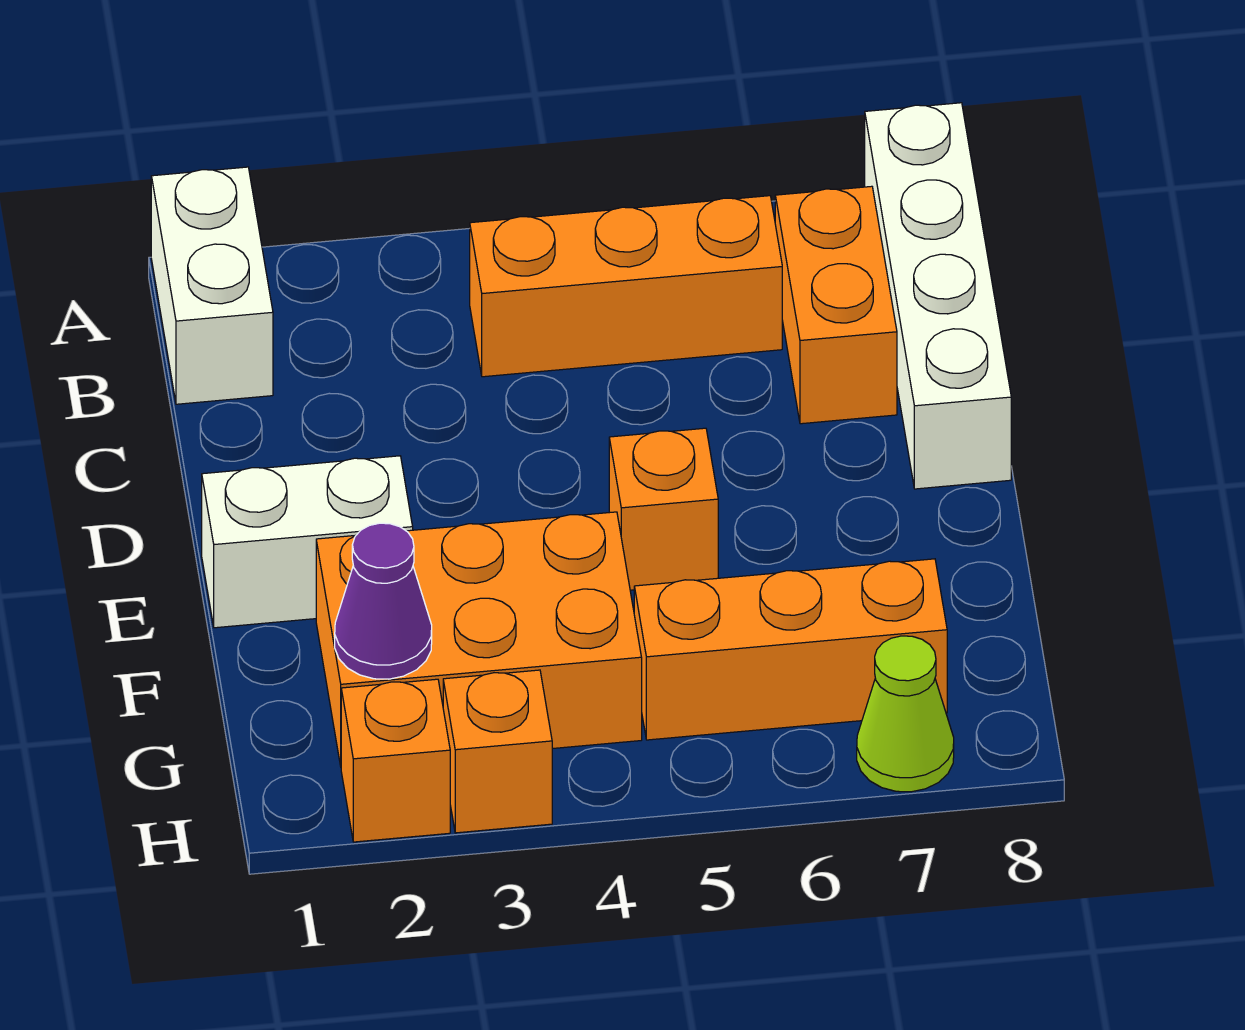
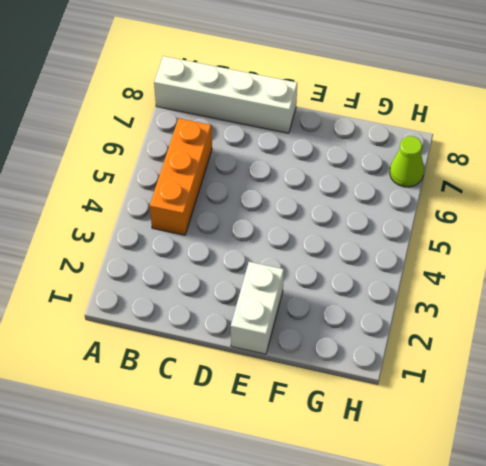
none -> white brick A1:B1 level 1
none -> orange brick B7:C7 level 1
none -> orange brick E5 level 1

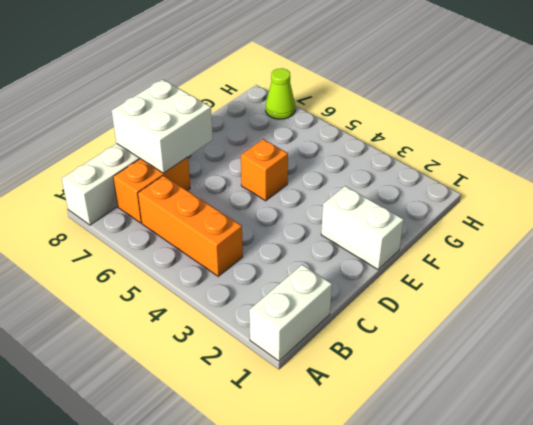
white brick C7:D8 level 2 -> none
none -> orange brick F2:G4 level 1
none -> orange brick G5:G7 level 1
none -> orange brick H2 level 1

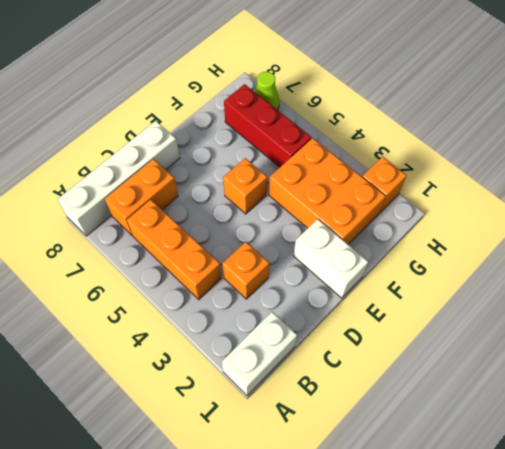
orange brick C3 level 1 -> orange brick H3 level 1
red brick G5:G7 level 1 -> orange brick G5:G7 level 1
none -> purple cone G2 level 2

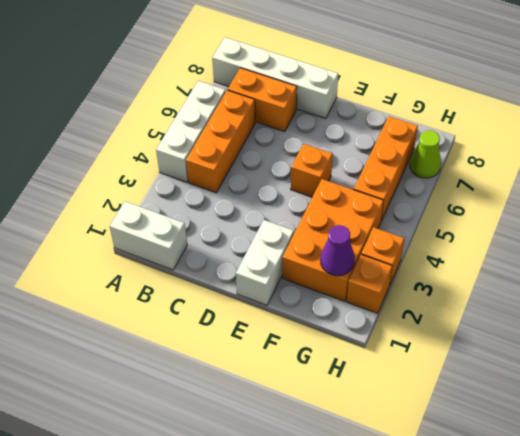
white brick A4:A6 level 1 -> none

